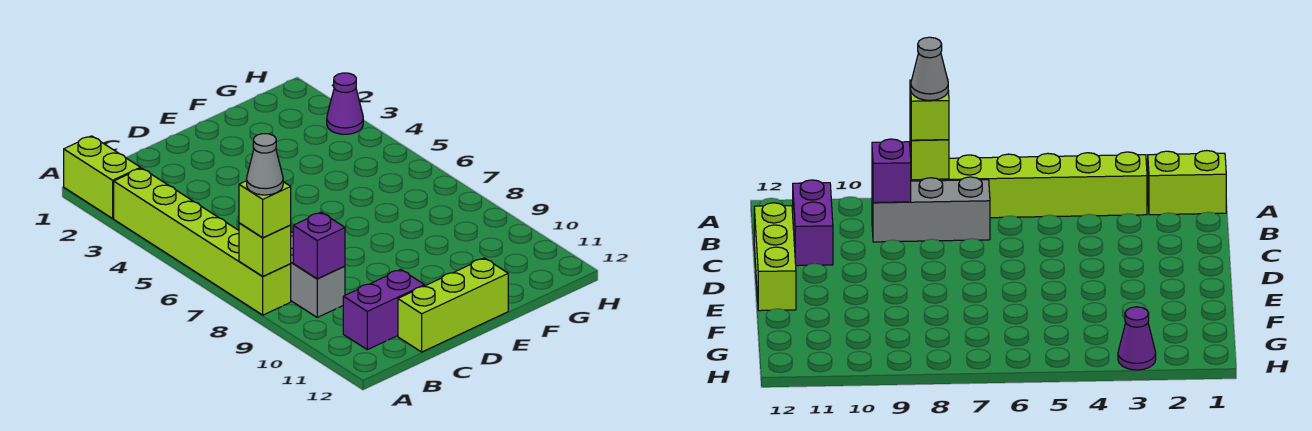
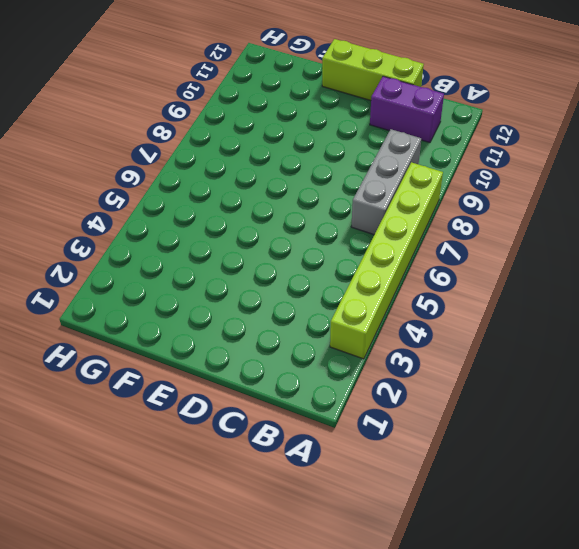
none -> lime brick A1:A2 level 1
none -> purple cone H3 level 1

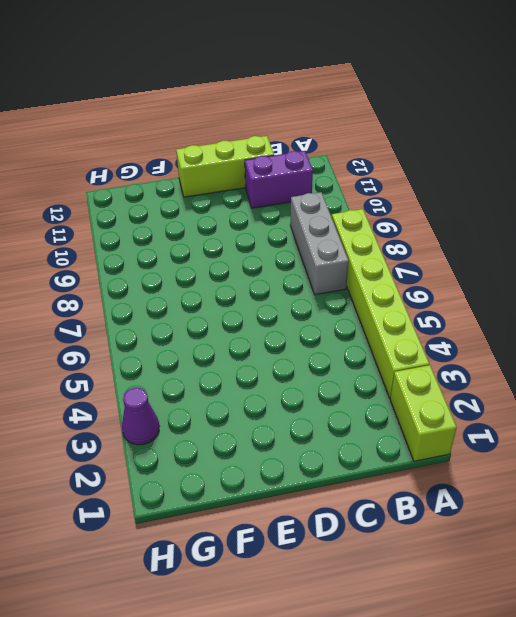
none -> lime brick A8 level 2
none -> purple brick B9 level 2

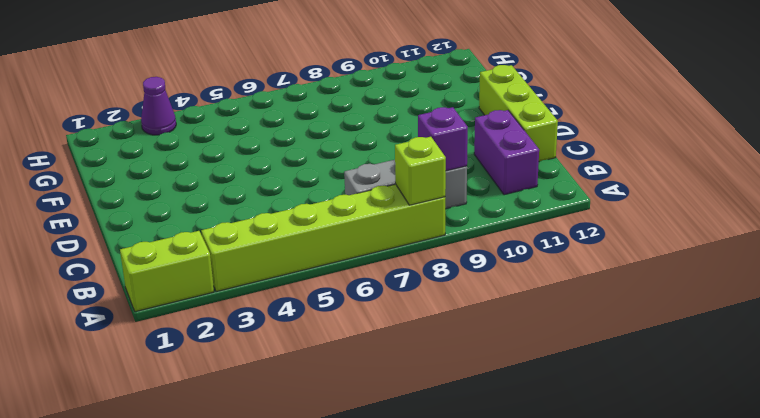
none -> lime brick A8 level 3
none -> grey cone A8 level 4

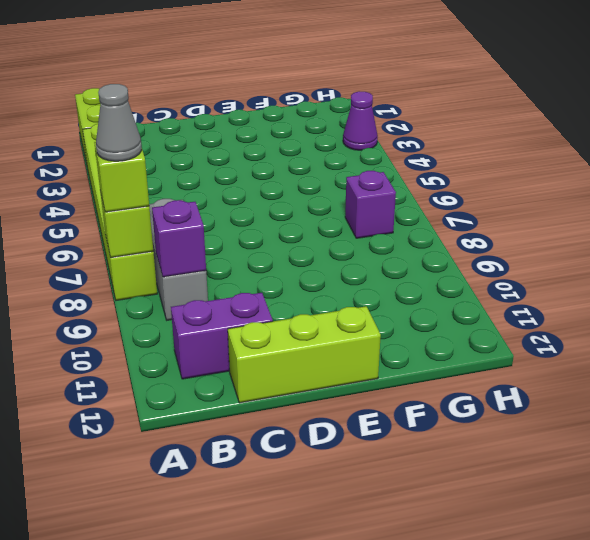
purple brick G7 level 1 -> none

